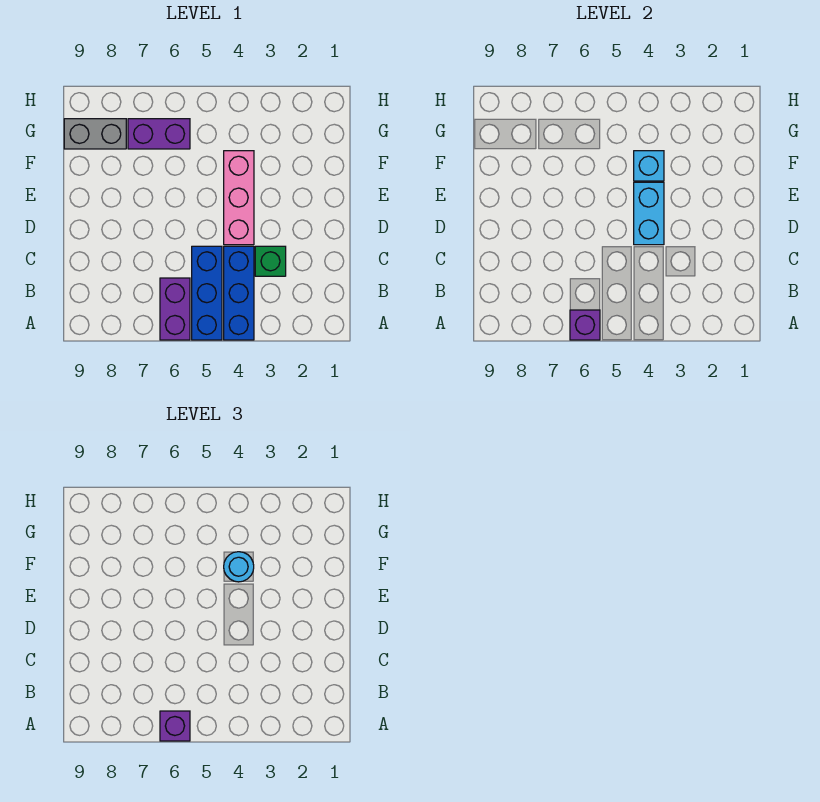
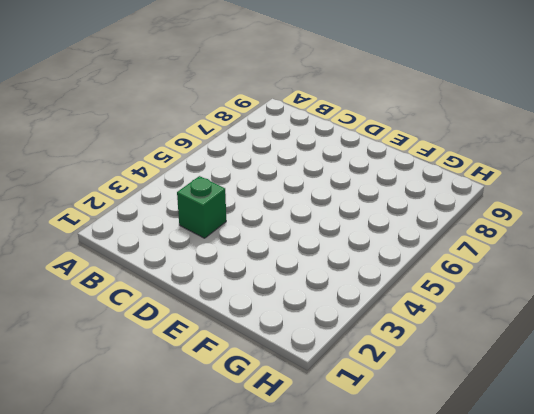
none -> blue brick A4:C4 level 1
none -> blue brick A5:C5 level 1
none -> purple brick A6:B6 level 1

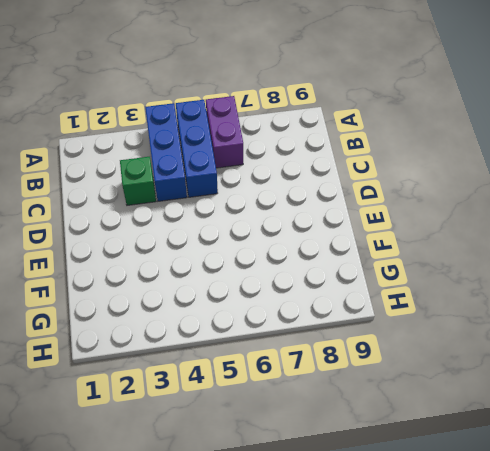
none -> pink brick D4:F4 level 1
none -> purple brick G6:G7 level 1
none -> grey brick G8:G9 level 1

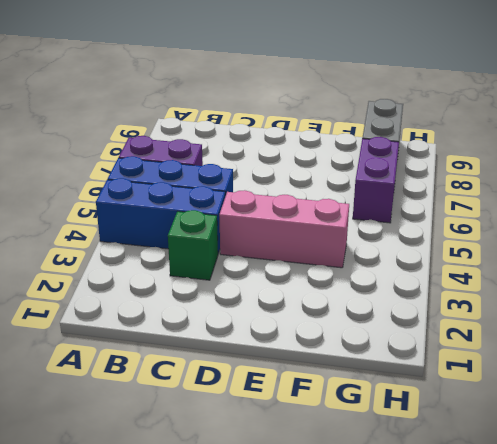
none -> purple brick A6 level 2
none -> cyan brick D4:E4 level 2
none -> cyan brick F4 level 2

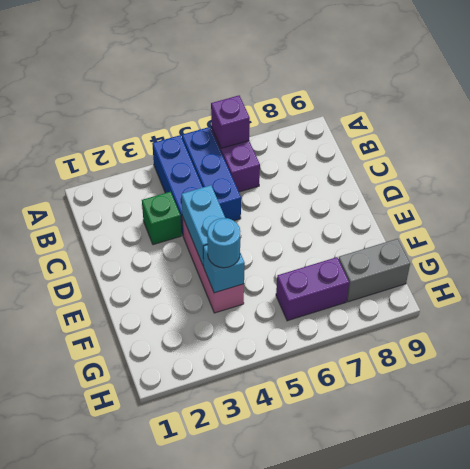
none -> purple brick A6 level 3

